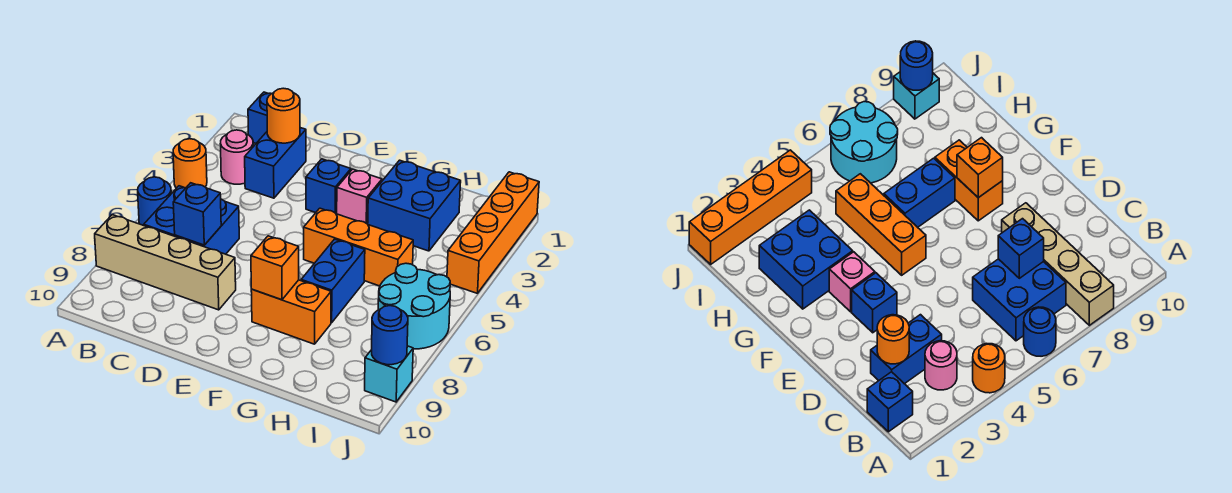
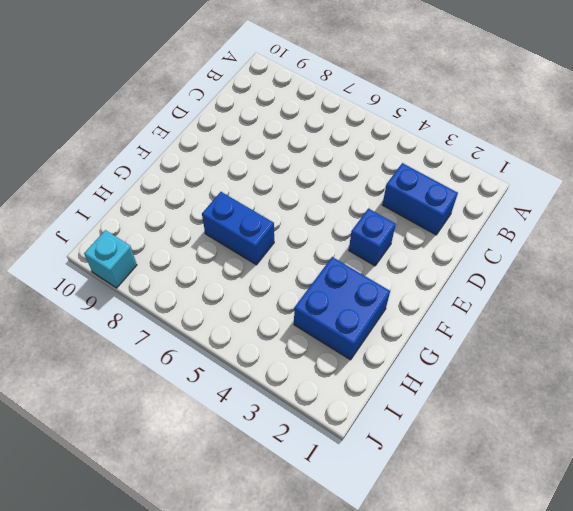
none -> orange round brick A4 level 1
none -> blue round brick A6 level 1
none -> tan brick A8:D8 level 1

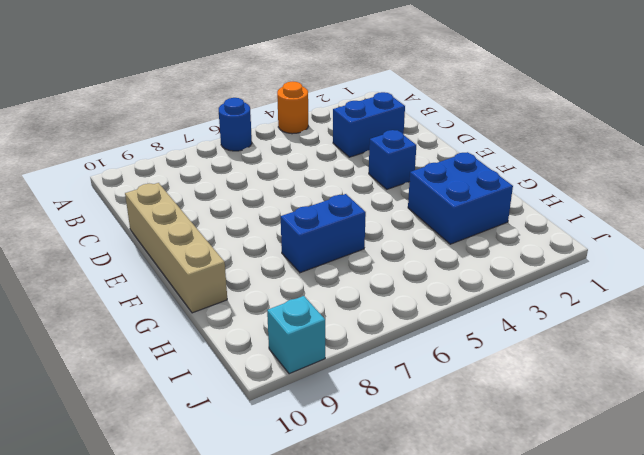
tan brick D10:G10 level 1 -> tan brick A8:D8 level 1
none -> blue brick B1 level 1
none -> pink round brick B3 level 1
none -> blue brick B6:C7 level 1

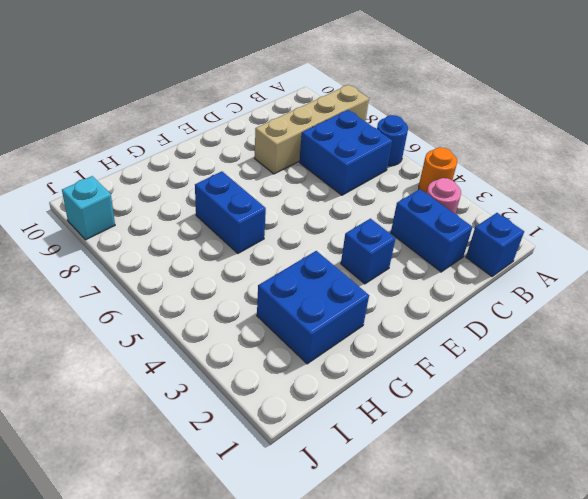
none -> pink brick F3 level 1
none -> orange brick F5:H5 level 1
none -> orange brick F8:G8 level 1

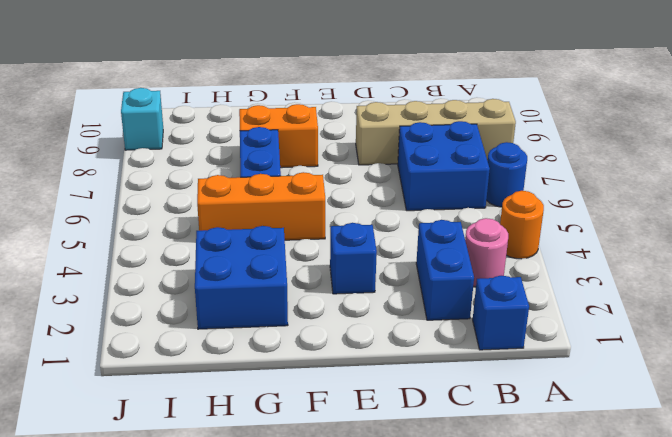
none -> pink brick F3 level 1
none -> cyan round brick I6:J7 level 1
none -> orange brick J1:J4 level 1

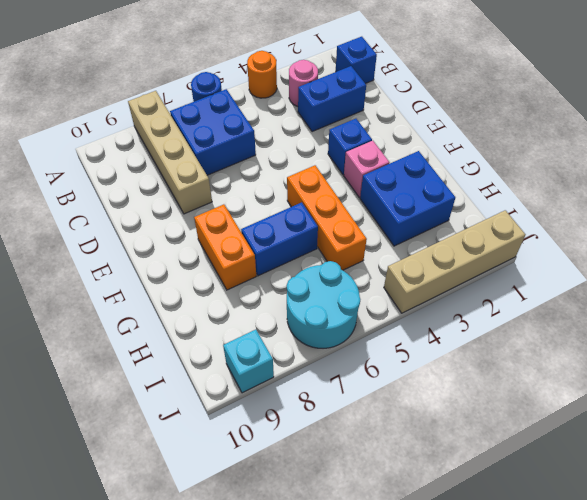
tan brick J1:J4 level 1 -> orange brick J1:J4 level 1
none -> orange round brick C2 level 2
none -> blue brick C7 level 2
none -> orange brick F8 level 2

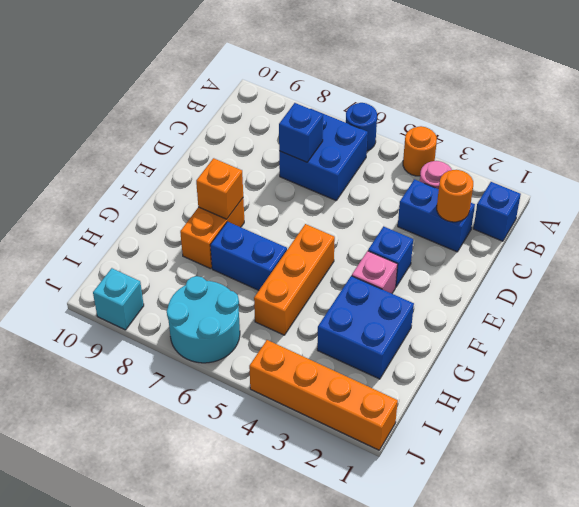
none -> tan brick A8:D8 level 1
none -> blue round brick J9 level 2

